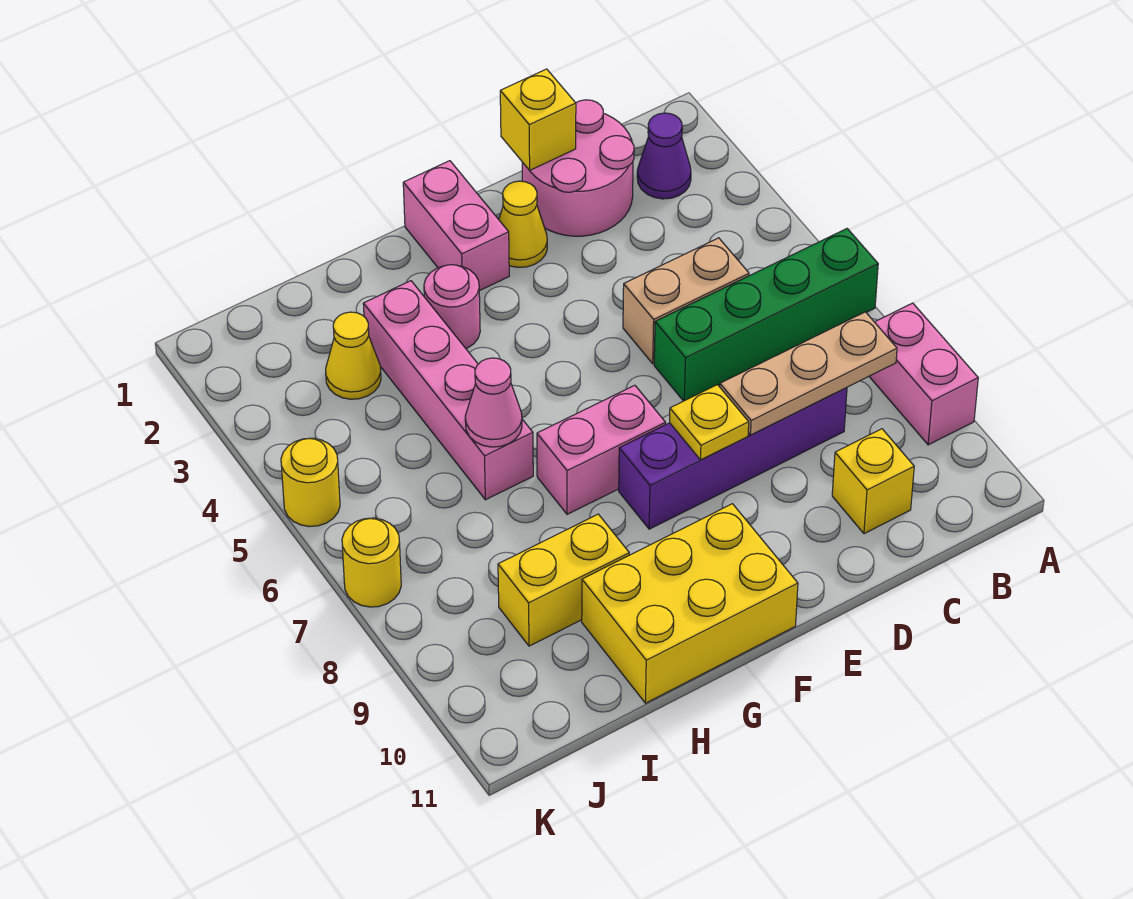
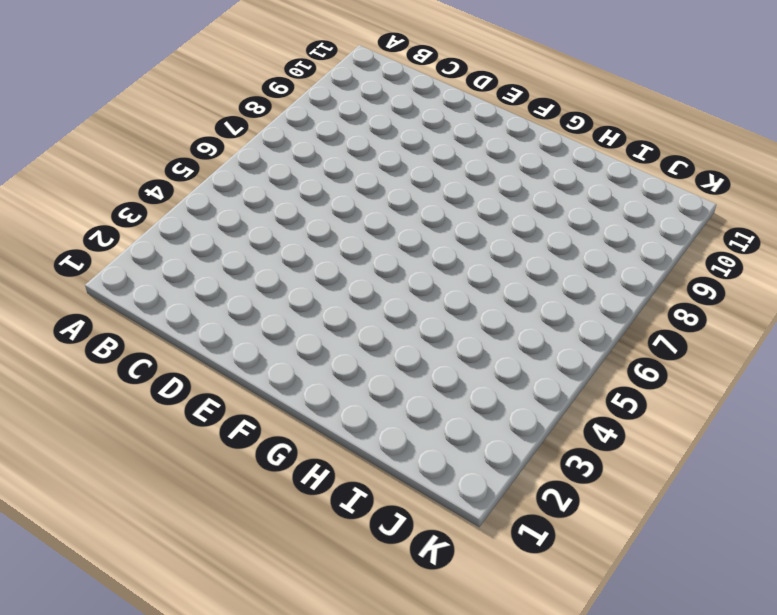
none -> green brick A6:D6 level 1
none -> pink brick A8:A9 level 1
none -> purple cone B2 level 1

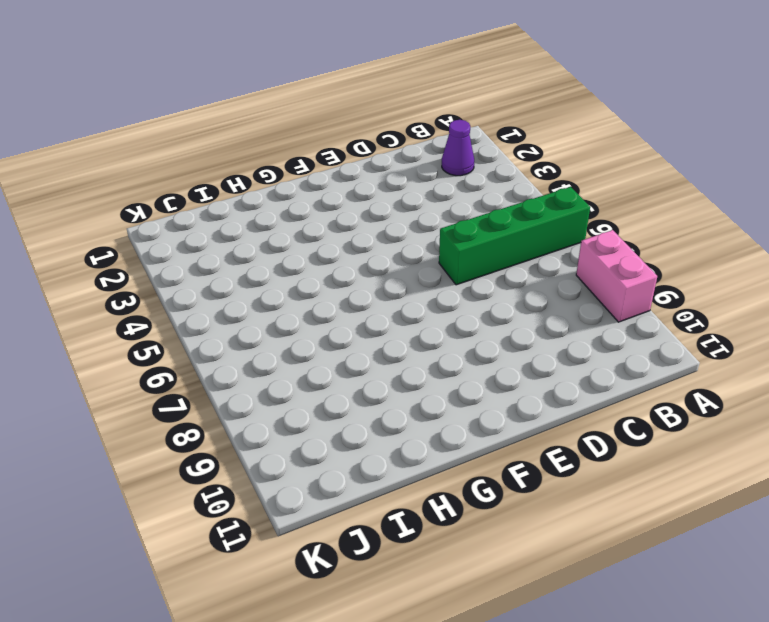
none -> pink round brick C1:D2 level 1
none -> tan brick C5:D5 level 1
none -> purple brick C8:F8 level 1

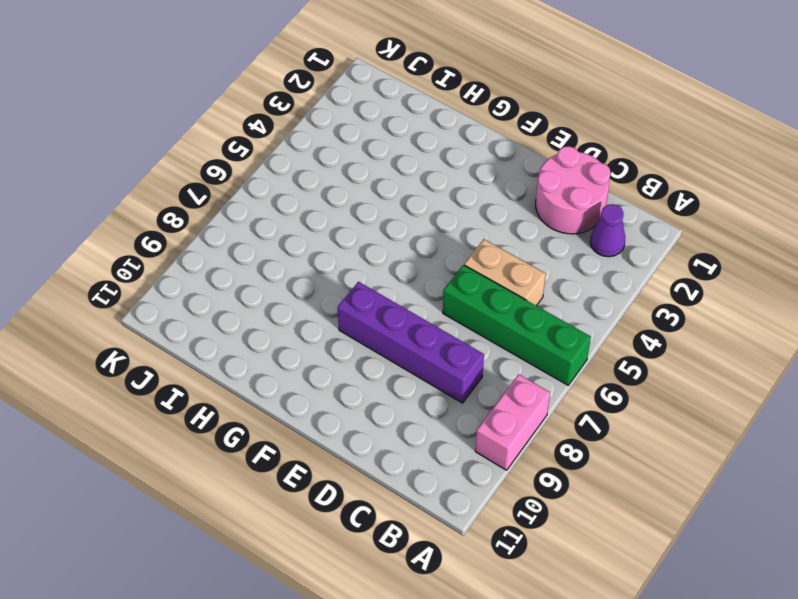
none -> yellow brick C10 level 1
none -> yellow cone E2 level 1
none -> pink brick F1:F2 level 1

